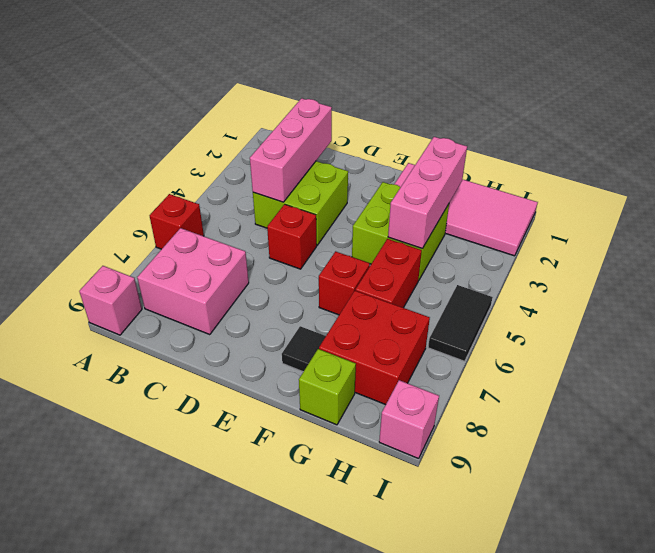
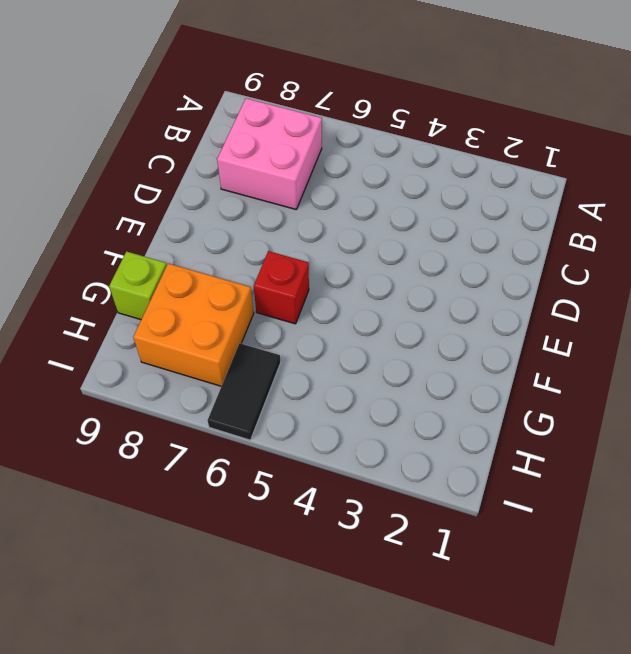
orange brick G7:H8 level 1 -> red brick G7:H8 level 1
black tile H6:I6 level 1 -> black tile I5:I6 level 1
none -> red brick A6 level 1
none -> pink brick A9 level 1
none -> lime brick C3:D4 level 1

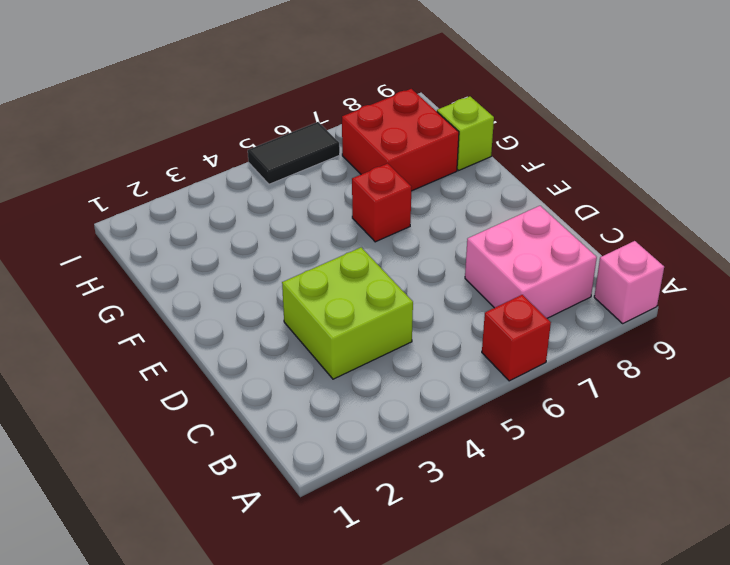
none -> red brick D5 level 1
none -> pink tile F1:I2 level 1
none -> lime brick F3:G4 level 1

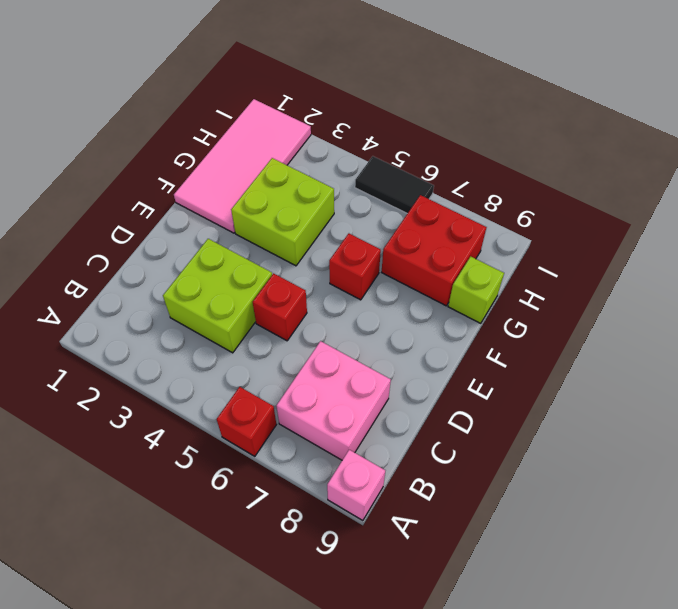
none -> black tile F8 level 1
none -> red brick G5:G6 level 1
none -> pink brick I9 level 1

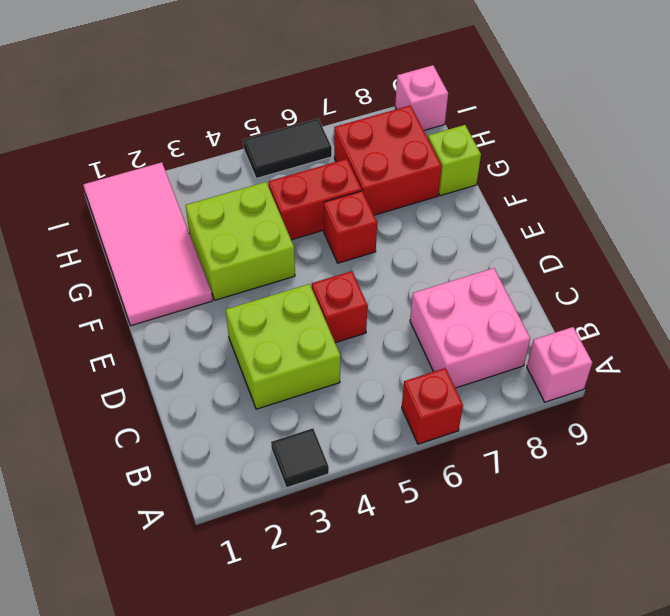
black tile A3 level 1 -> black tile F8 level 1
none -> pink brick C2:C4 level 2
none -> pink brick G2:G4 level 2

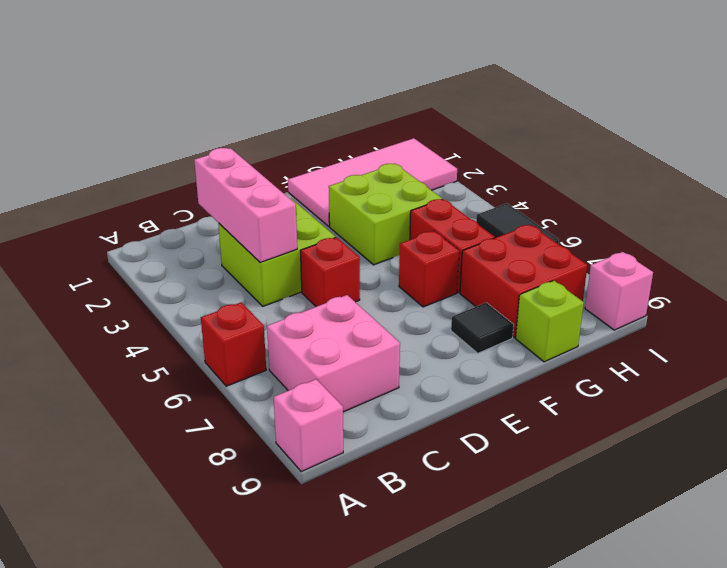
none -> pink brick G2:G4 level 2

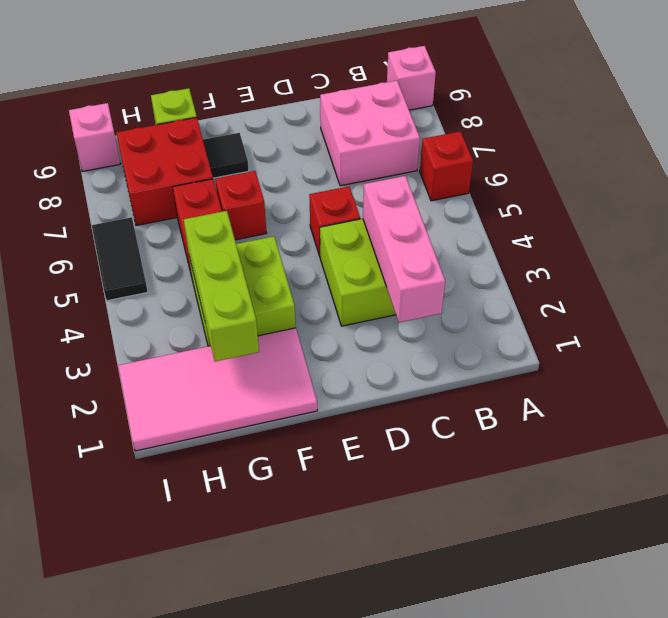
lime brick G2:G4 level 2 -> pink brick G2:G4 level 2

